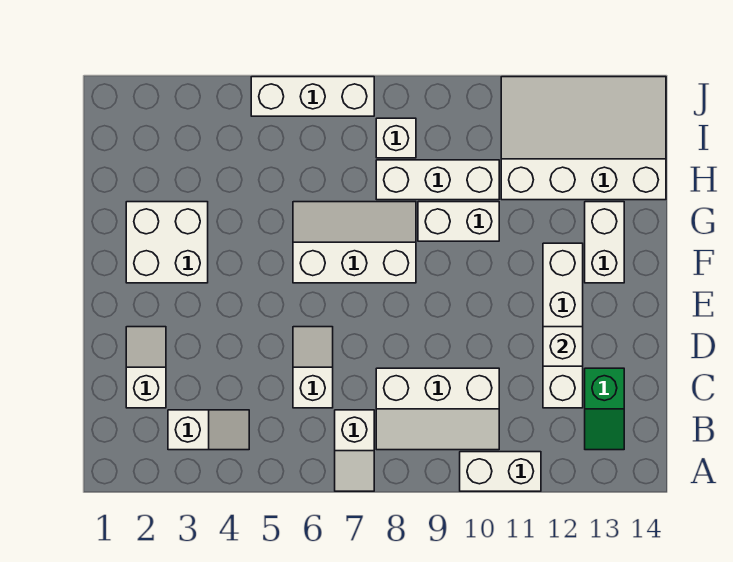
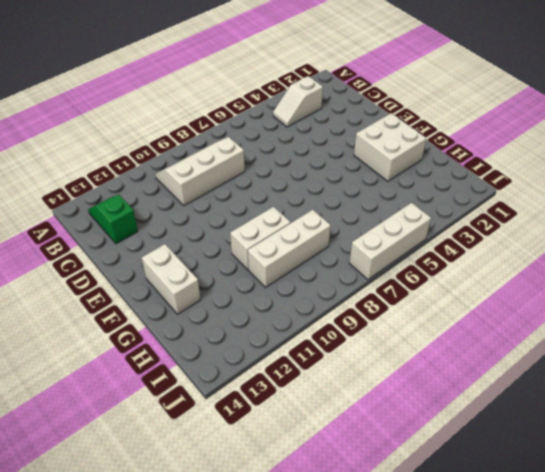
none -> white slope A7:B7 level 1 top B
none -> white brick A10:A11 level 1
none -> white slope C2:D2 level 1 top C

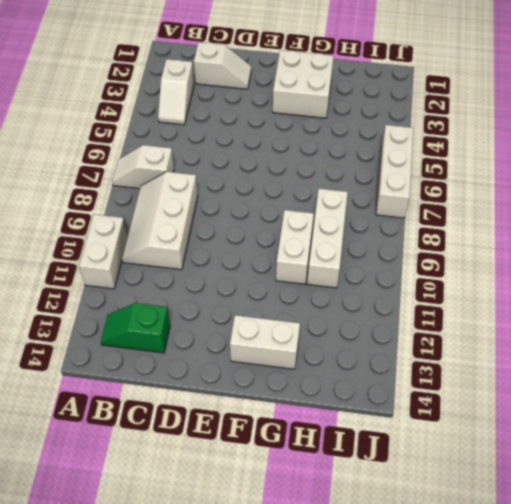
none -> white slope C6:D6 level 1 top C
none -> white brick C12:F12 level 1
none -> white slope F6:G8 level 1 top F

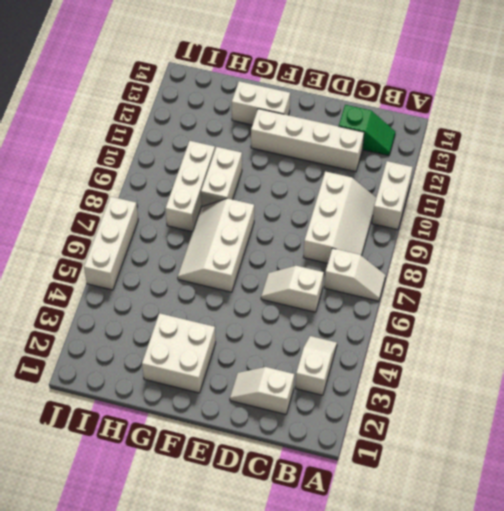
none -> white slope H11:J14 level 1 top H
none -> white brick I8 level 1
none -> white brick D12 level 2

